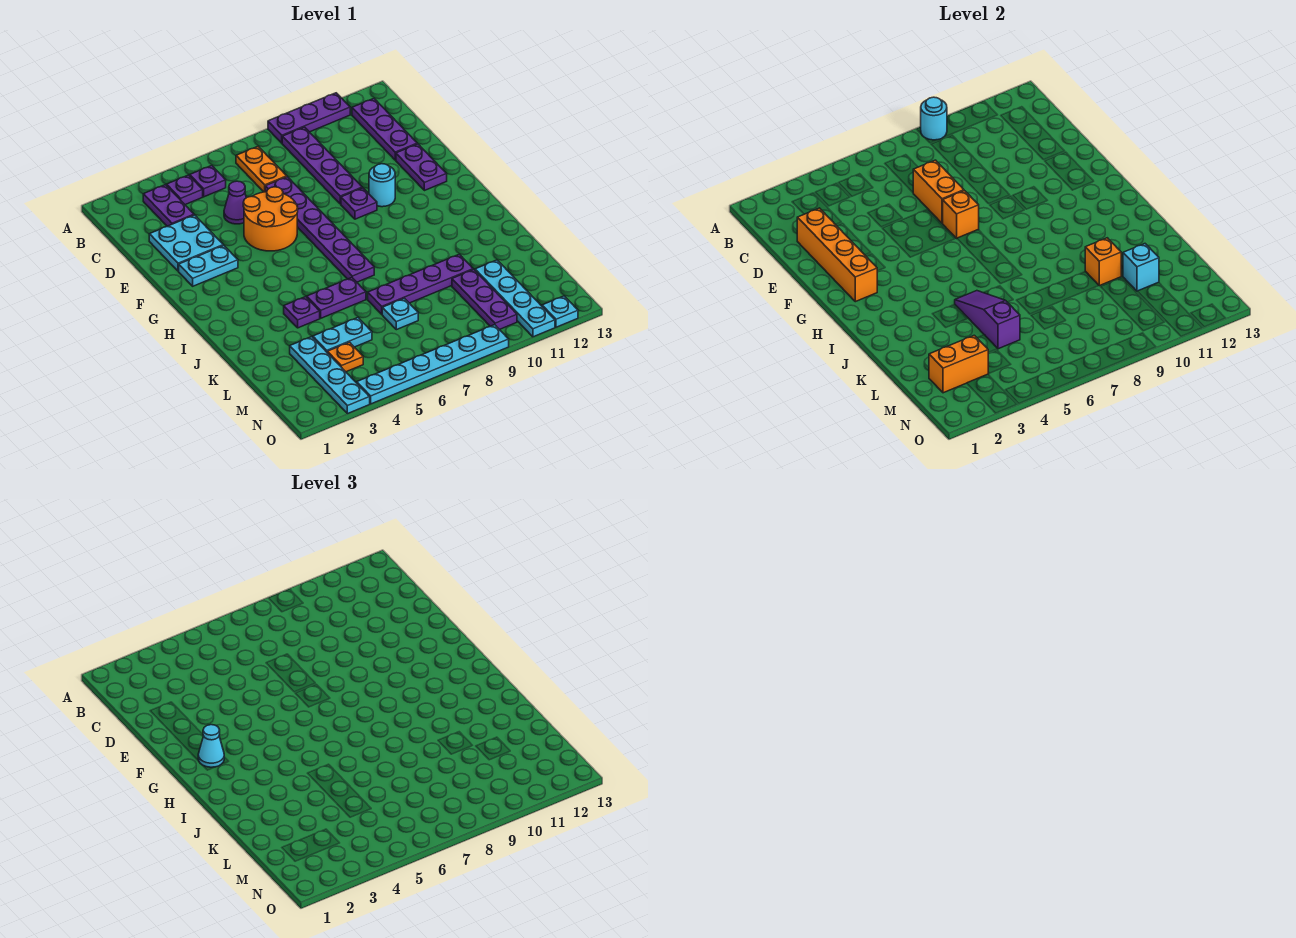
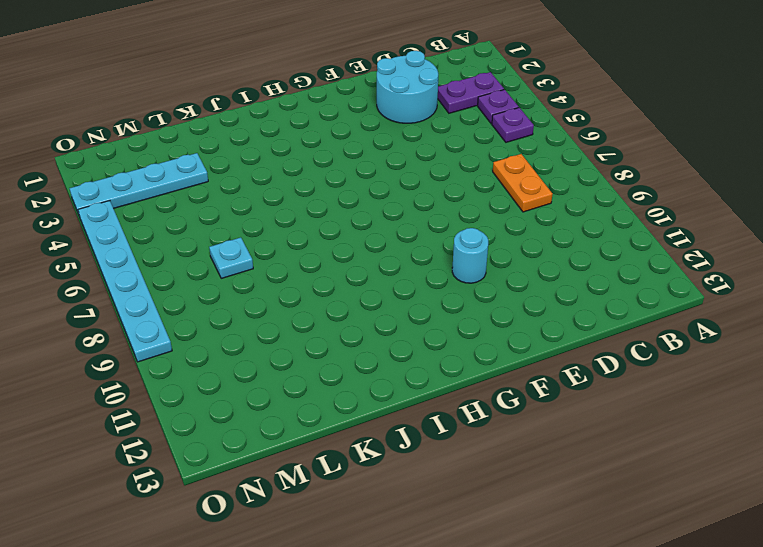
orange plate C7:C8 level 1 -> orange plate B7:C7 level 1
cyan round brick D2:E3 level 1 -> cyan plate D2:E3 level 1
none -> purple plate A9:A11 level 1
none -> purple plate B9:E9 level 1
none -> purple plate B12:D12 level 1
none -> purple cone D5 level 1

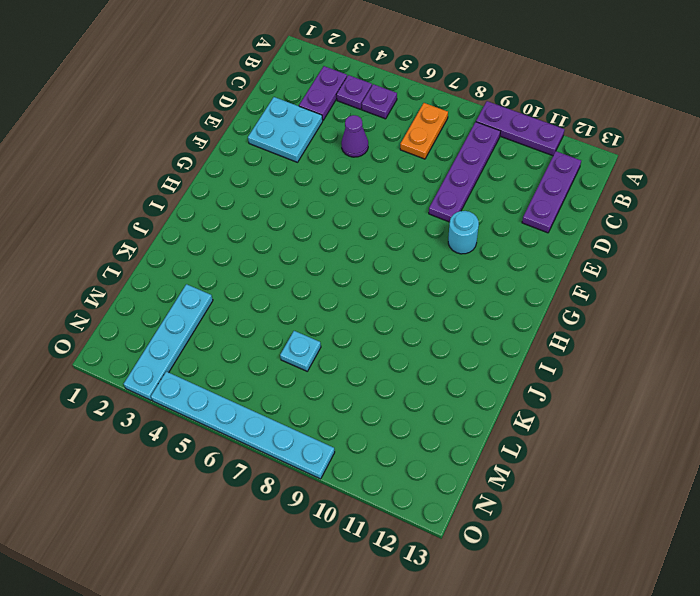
none -> purple plate D7:I7 level 1
none -> orange round brick E5:F6 level 1
none -> purple plate E12:F12 level 1
none -> cyan plate F2:F3 level 1

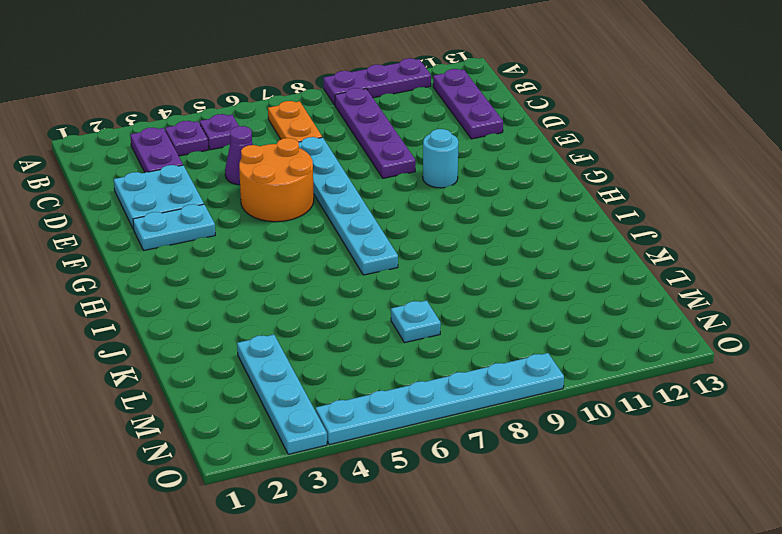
cyan plate D7:I7 level 1 -> purple plate D7:I7 level 1
none -> purple plate E12:F12 level 1
none -> purple plate F9 level 1
none -> purple plate J4 level 1
none -> purple plate J5:J6 level 1

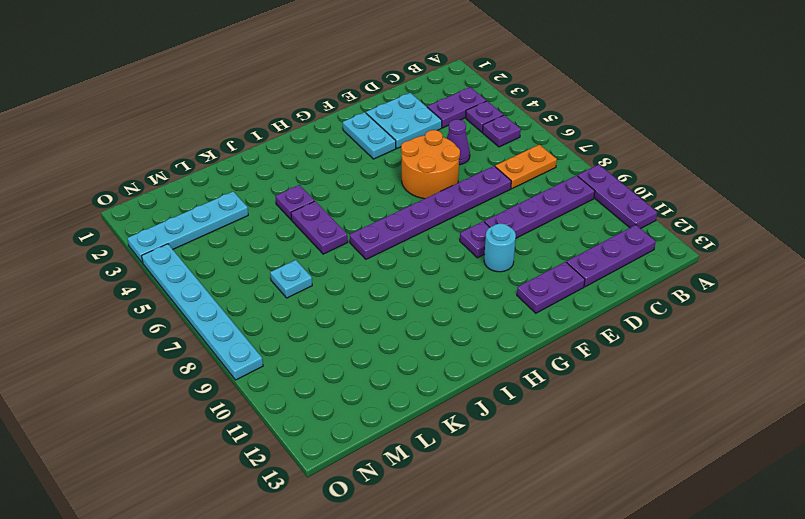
none -> purple plate K7:K10 level 1
none -> cyan plate L4:L5 level 1
none -> purple plate L10:N10 level 1
none -> cyan plate L11:O11 level 1

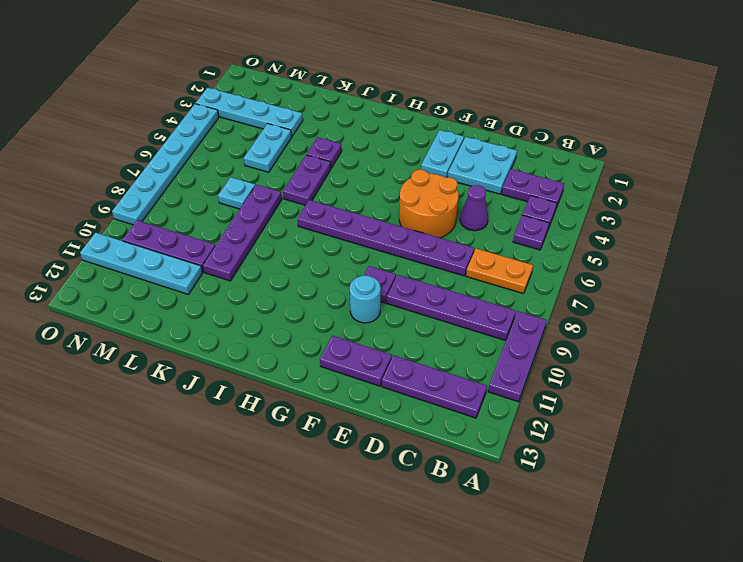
none -> orange plate M4 level 1
none -> cyan plate O12 level 1
none -> cyan round brick A9 level 2
none -> orange brick D2:G2 level 2

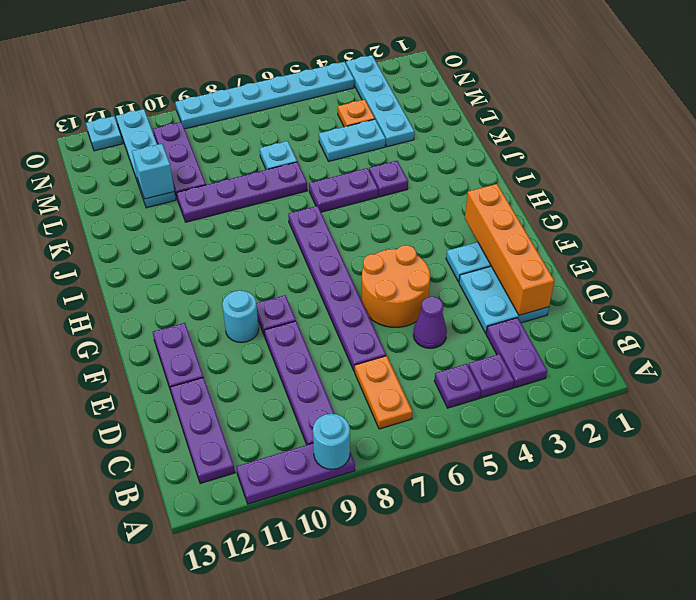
none -> orange brick D7:E7 level 2
none -> orange brick F7 level 2
none -> purple slope J5:L5 level 2 top L
none -> orange brick K10 level 2

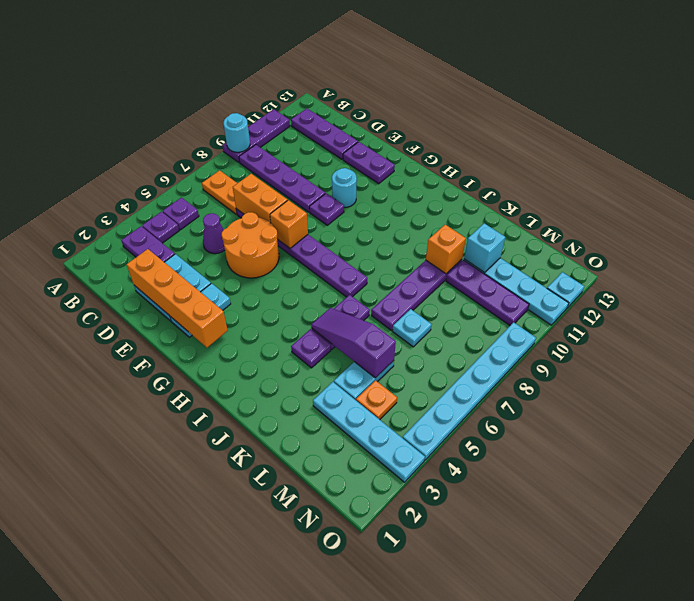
none -> orange brick M2:M3 level 2
none -> cyan cone G2 level 3

